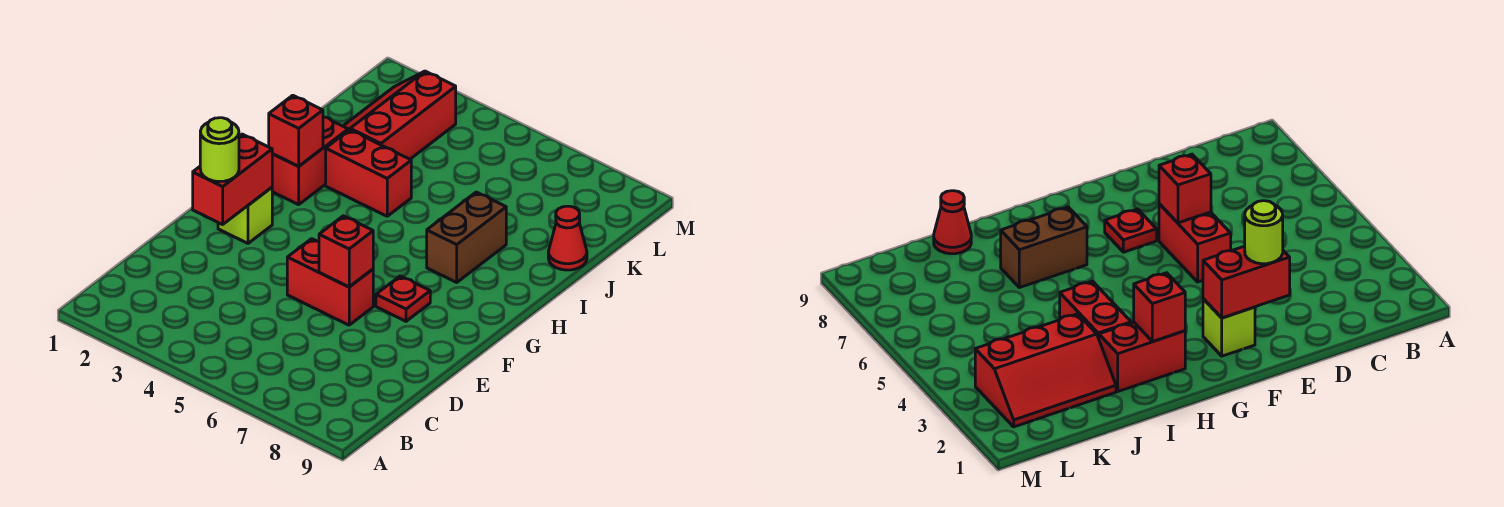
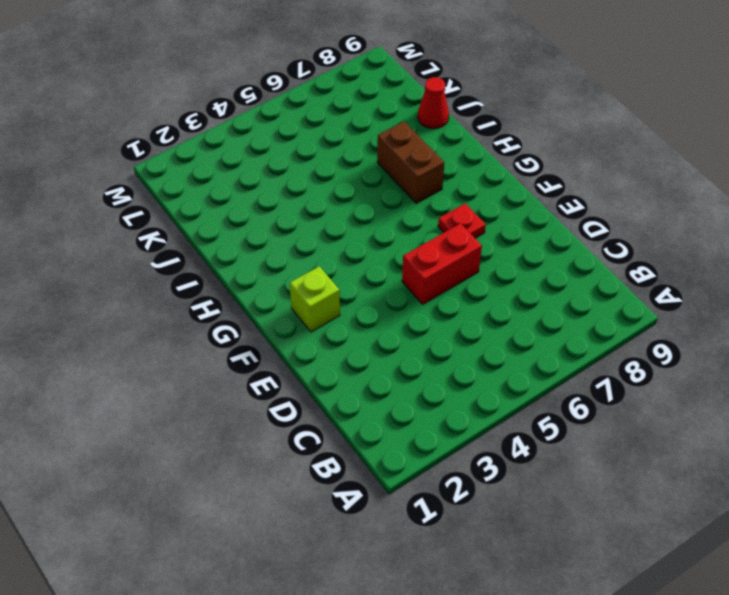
none -> red brick H2:I2 level 1
none -> red brick I3:I4 level 1
none -> red slope J2:L3 level 1 top 3

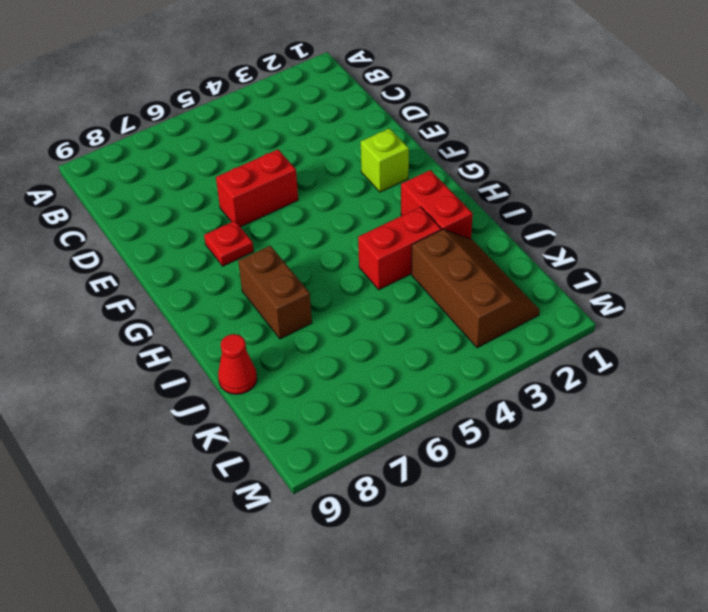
brown slope J2:L3 level 1 top 3 -> red slope J2:L3 level 1 top 3
none -> red brick E2:F2 level 2
none -> red brick E6 level 2
none -> red brick H2 level 2

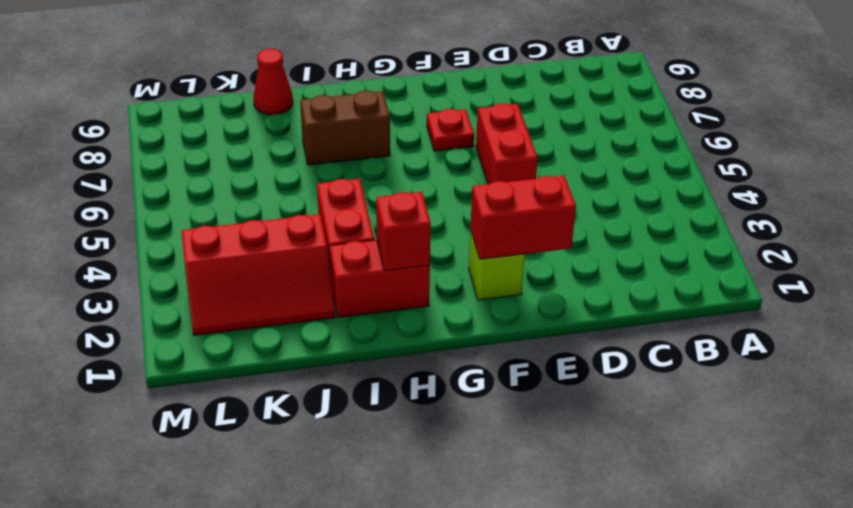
none -> red brick E6 level 2
none -> lime round brick E2 level 3

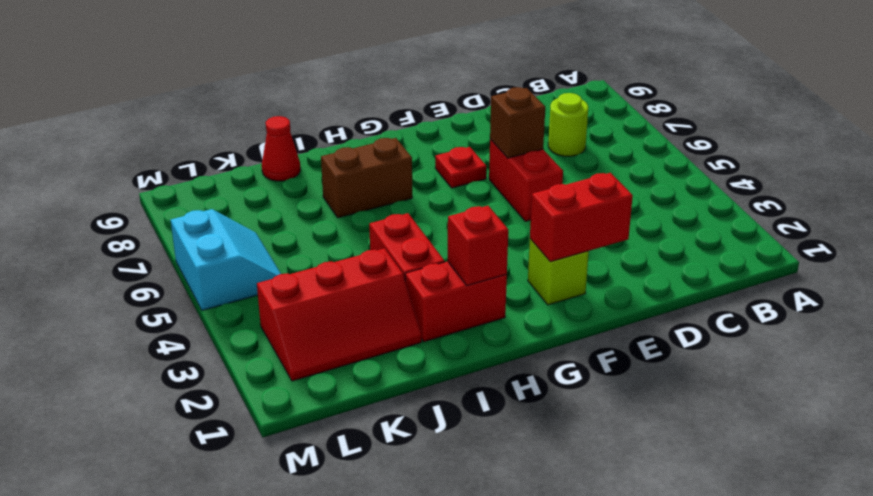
lime round brick C7 level 1 -> lime round brick E2 level 3
brown brick E6 level 2 -> red brick E6 level 2
cyan slope L5:M6 level 1 top M -> none

